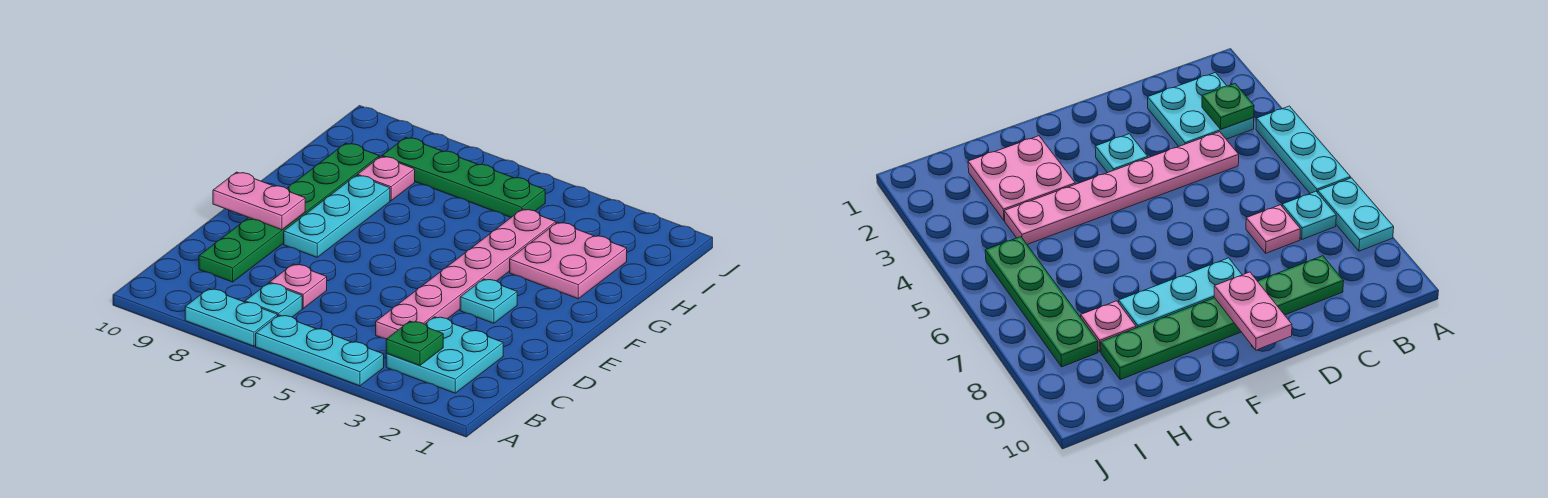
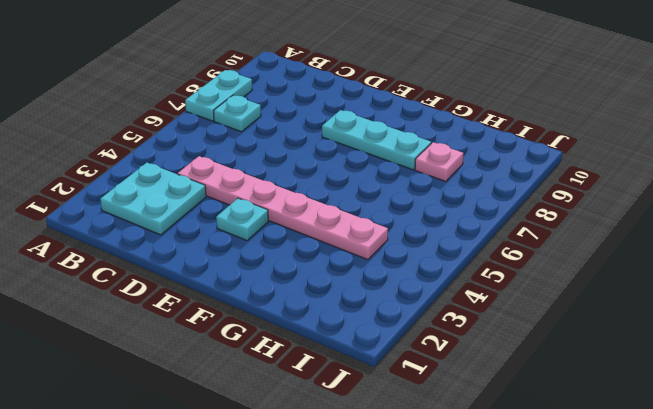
none -> cyan plate A4:A6 level 1
none -> pink plate C7 level 1
none -> green plate C9:H9 level 1

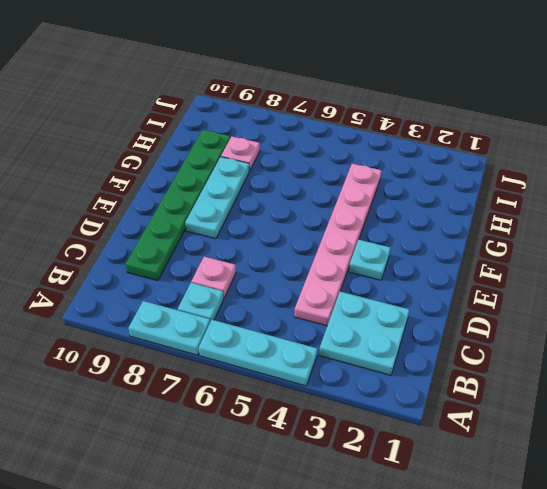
none -> pink plate G2:H3 level 1
none -> green plate I5:I8 level 1
none -> green plate B3 level 2

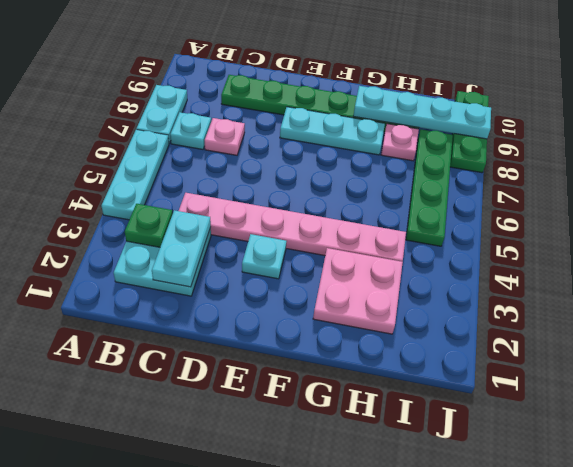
cyan plate C2:C3 level 2 -> none
cyan plate G9:J9 level 2 -> none
green plate J8:J10 level 1 -> none
none -> pink plate E9:E10 level 2

